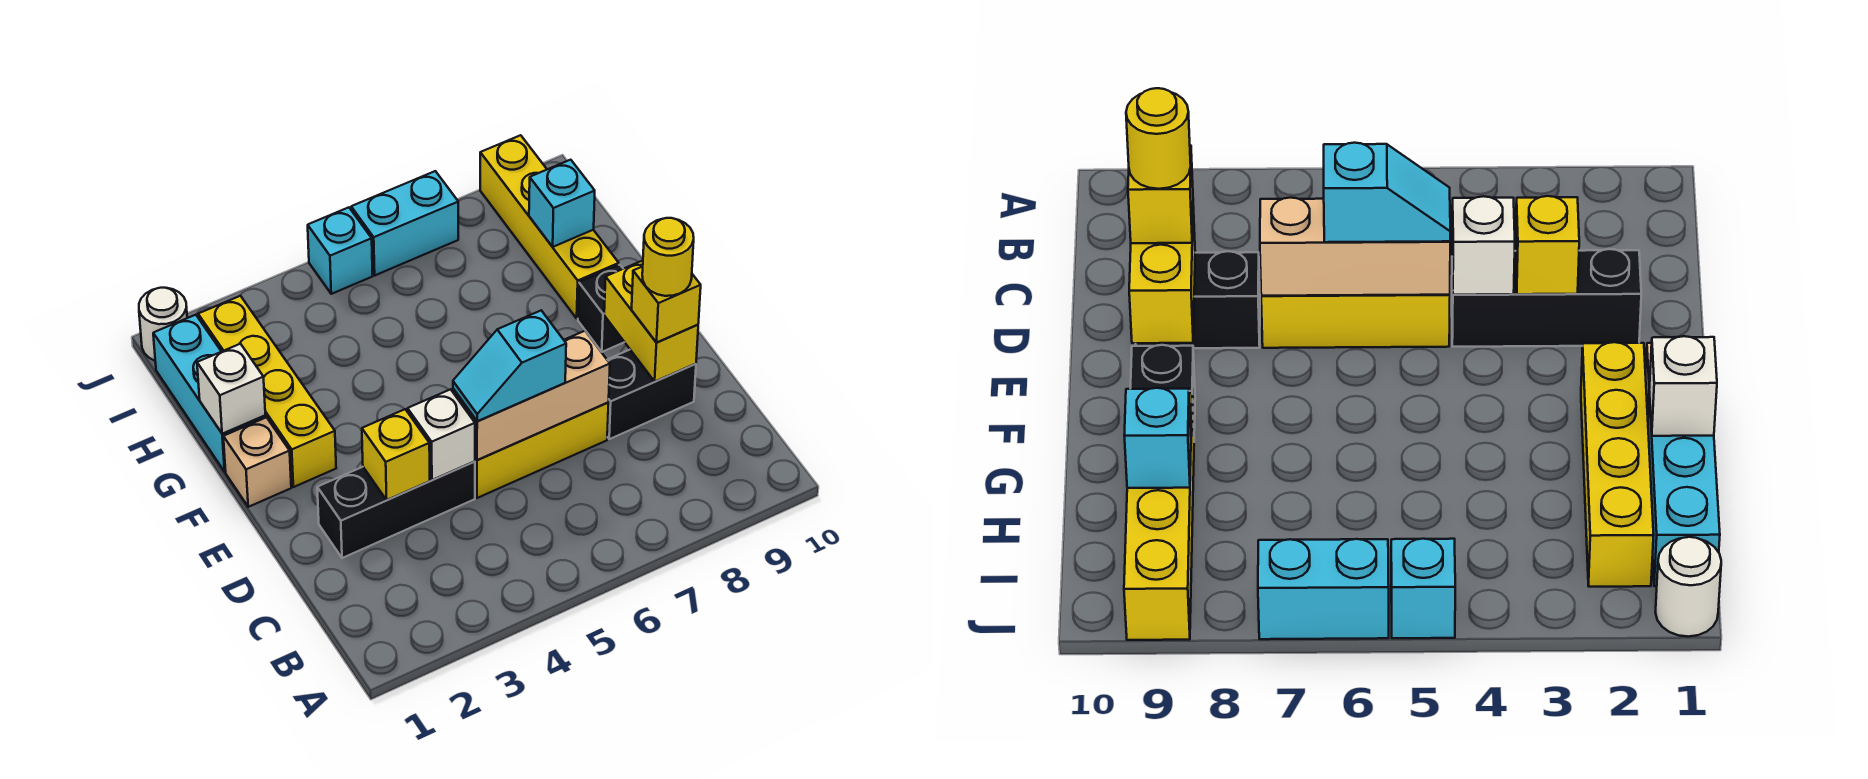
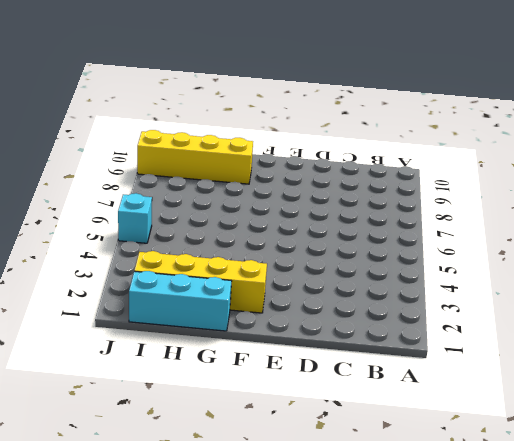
none -> black brick D2:D4 level 1
none -> yellow brick D5:D7 level 1
none -> black brick D8:D9 level 1

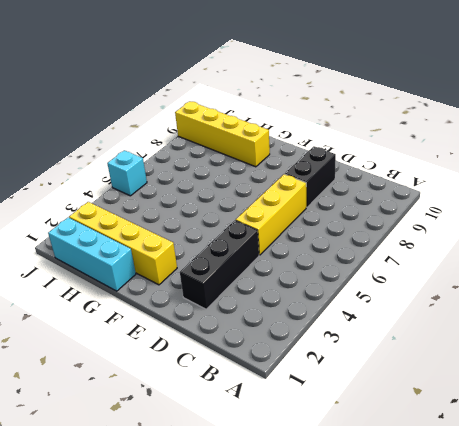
none -> tan brick F1 level 1
none -> black brick F9 level 1
none -> white round brick J1 level 1

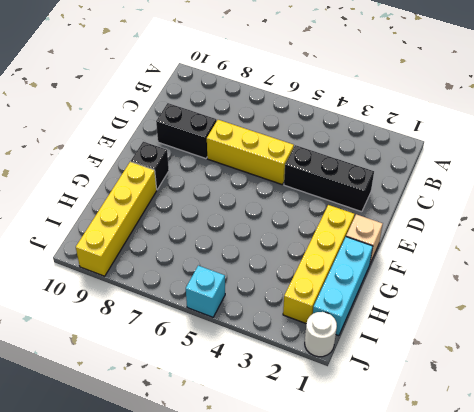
none -> cyan brick J6:J7 level 1
none -> yellow brick D3 level 2
none -> white brick D4 level 2

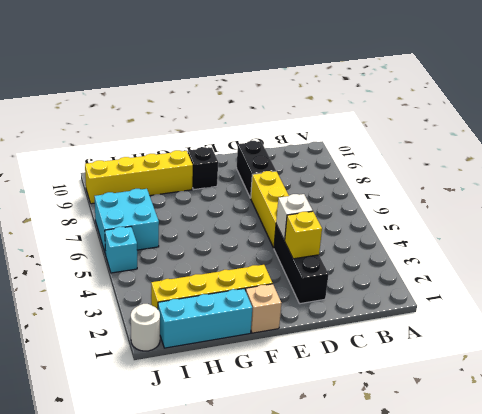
cyan brick I6:J7 level 1 -> cyan brick J6:J7 level 1
none -> tan brick D5:D7 level 2
none -> yellow brick D9:E9 level 2
none -> white brick G1 level 2

